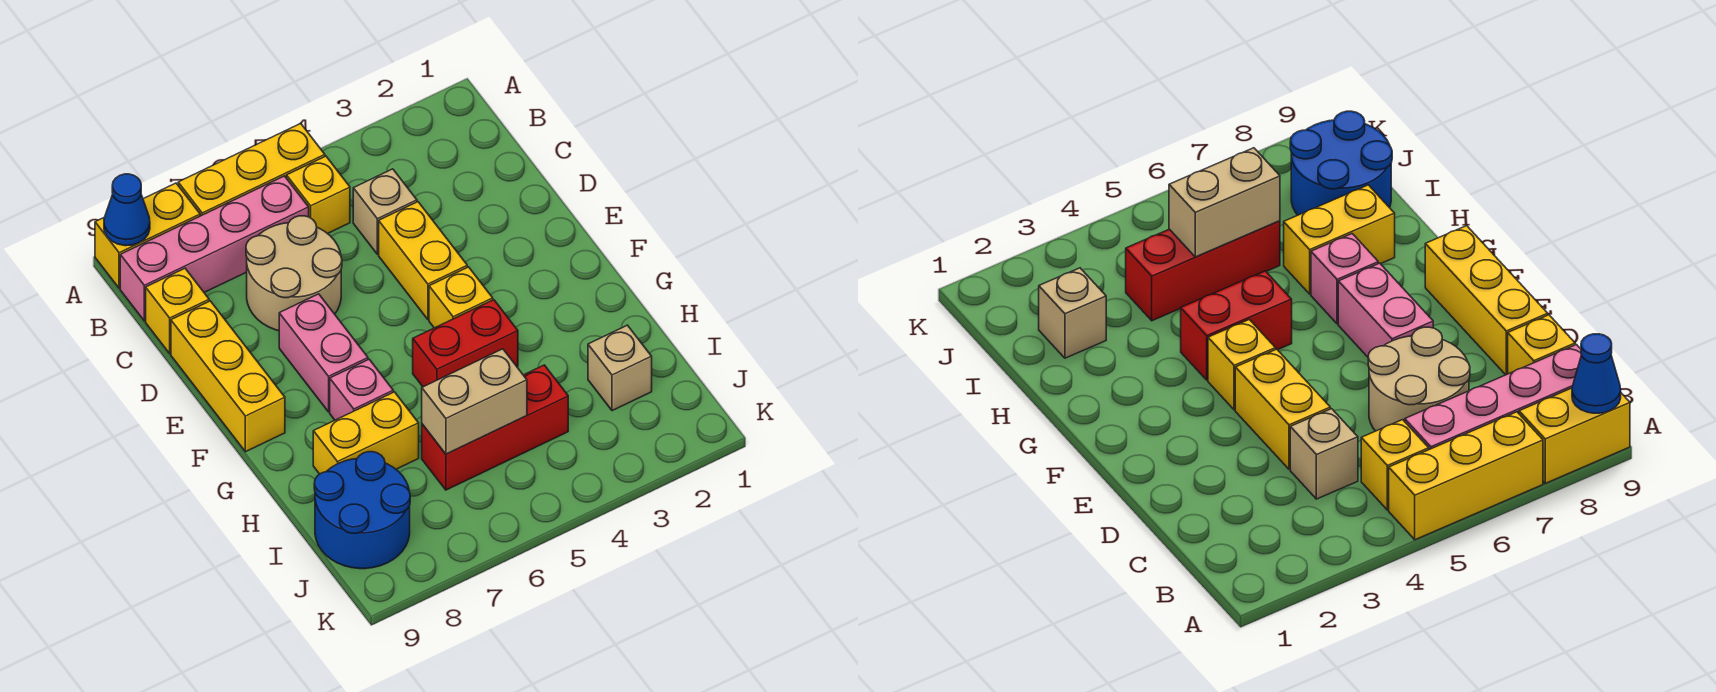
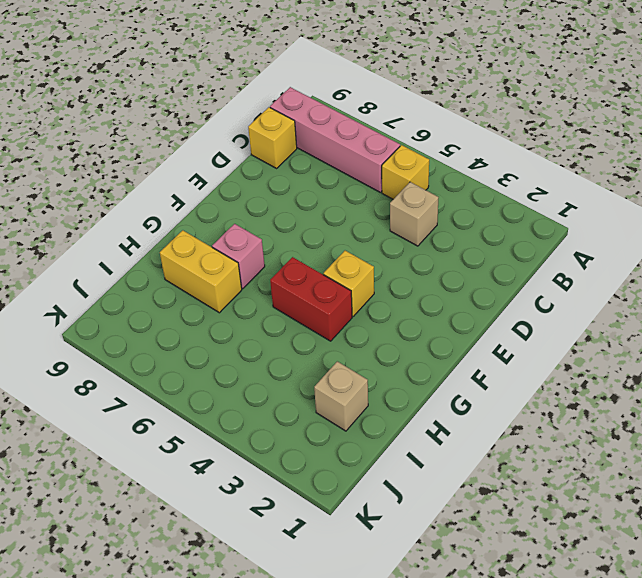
none -> yellow brick A5:A7 level 1
none -> yellow brick A8:A9 level 1
none -> tan round brick C6:D7 level 1

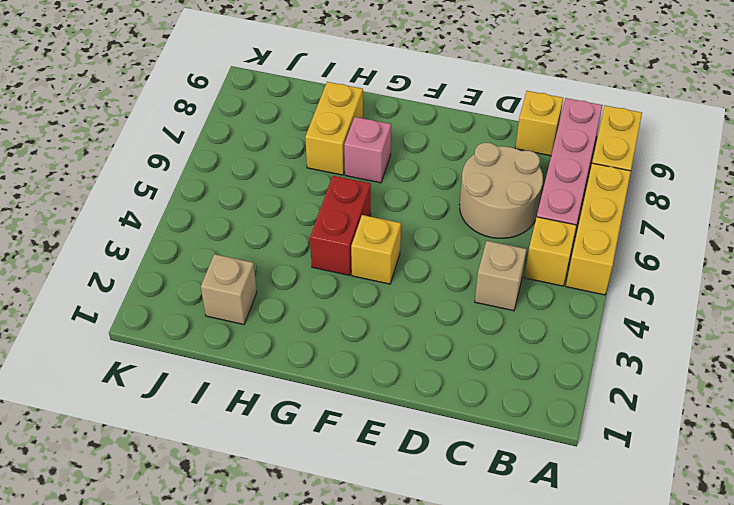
none -> yellow brick D4:E4 level 1
none -> yellow brick D9:F9 level 1
none -> pink brick E7:F7 level 1

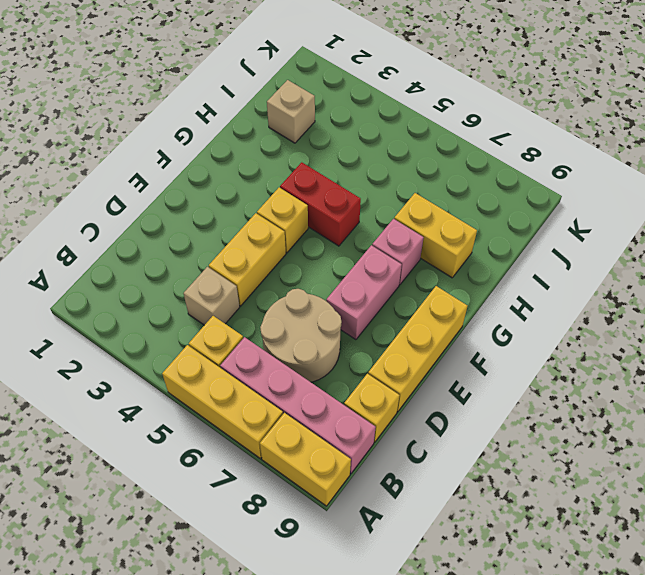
none -> red brick I4:I6 level 1
none -> blue round brick I8:J9 level 1
none -> blue cone A9 level 2

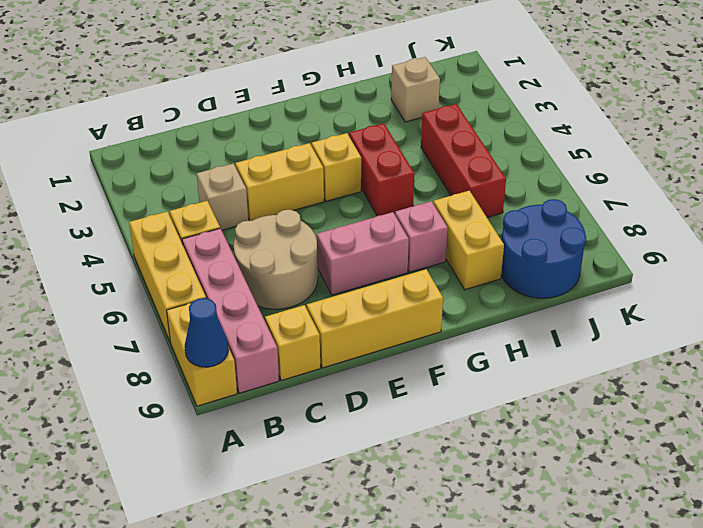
none -> tan brick I5:I6 level 2

